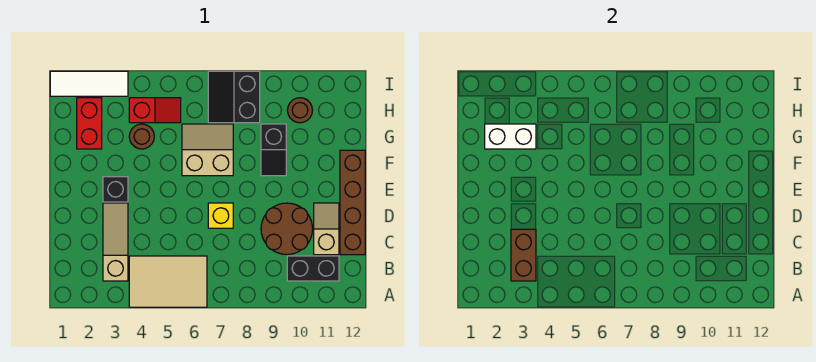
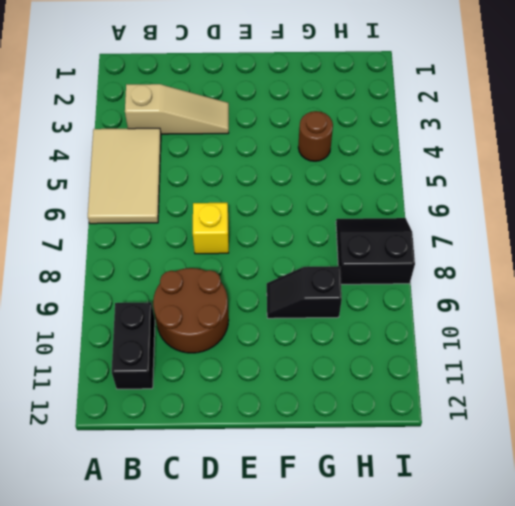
none -> tan slope C11:D11 level 1 top C
none -> brown brick C12:F12 level 1
none -> black brick E3 level 1

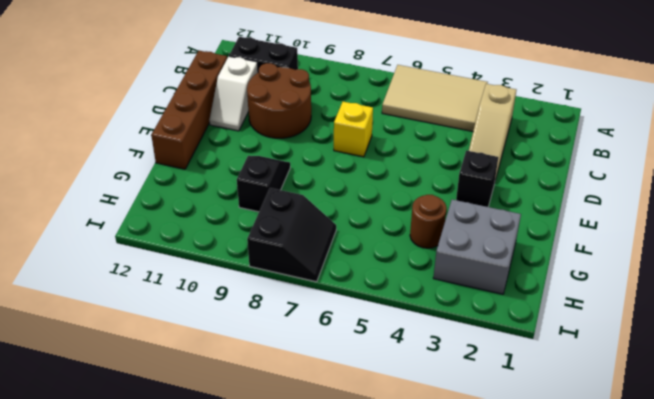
white slope C11:D11 level 1 top C -> tan slope C11:D11 level 1 top C
grey brick G2:H3 level 1 -> red brick G2:H2 level 1
none -> tan slope F6:G7 level 1 top F
none -> red slope H4:H5 level 1 top 4
none -> brown round brick H10 level 1

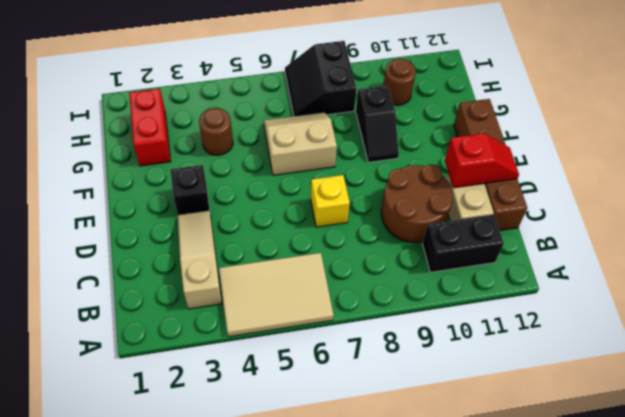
red slope D11:D12 level 2 top 11 -> red slope H4:H5 level 1 top 4
none -> white tile I1:I3 level 1
none -> brown brick B3:C3 level 2
none -> white brick G2:G3 level 2

